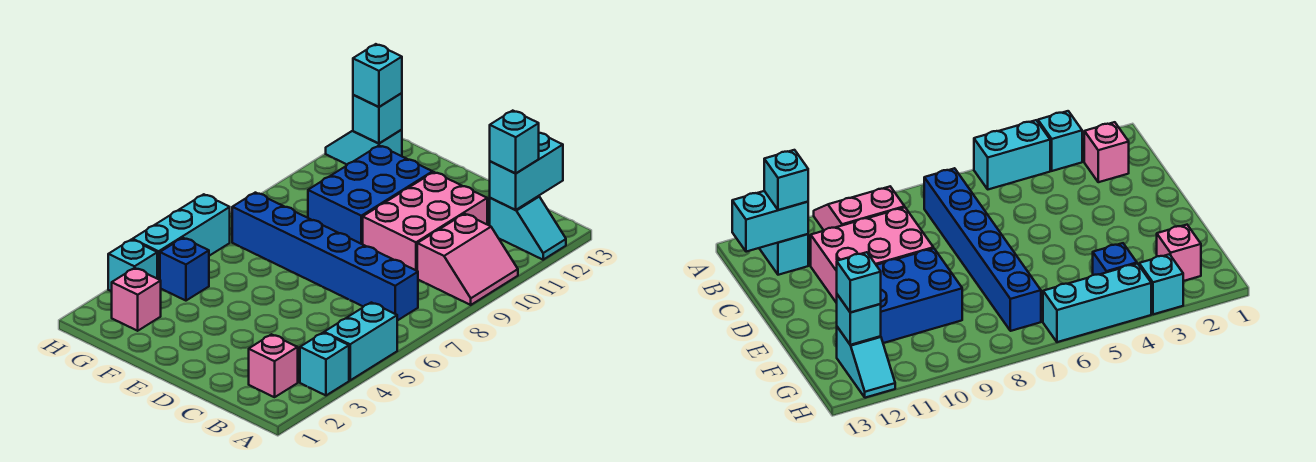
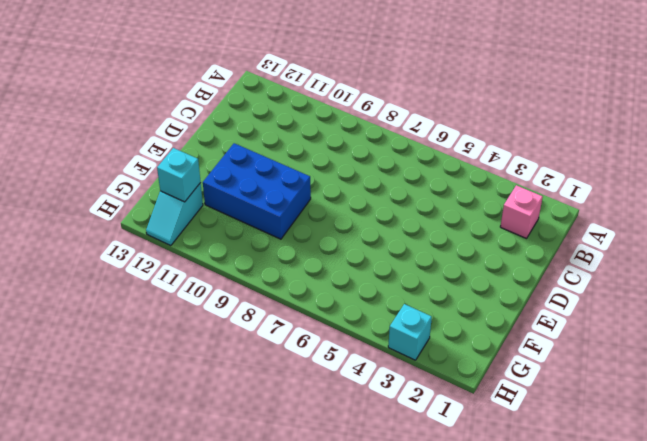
none -> cyan brick A3 level 1
none -> cyan brick A4:A5 level 1
none -> pink slope A9:B10 level 1 top B

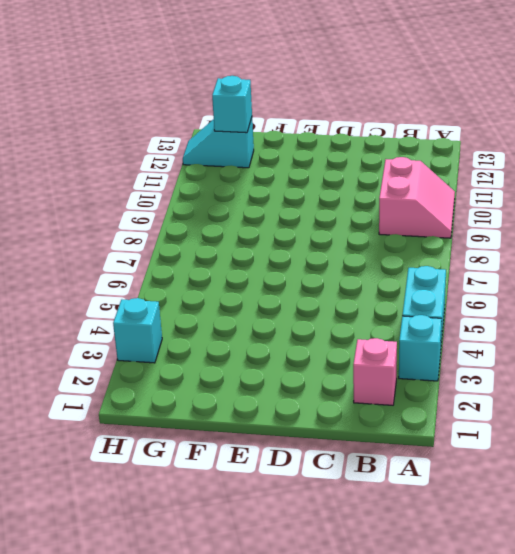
none -> cyan slope A12:B12 level 1 top B
none -> blue brick B7:G7 level 1
none -> pink brick C9:D11 level 1

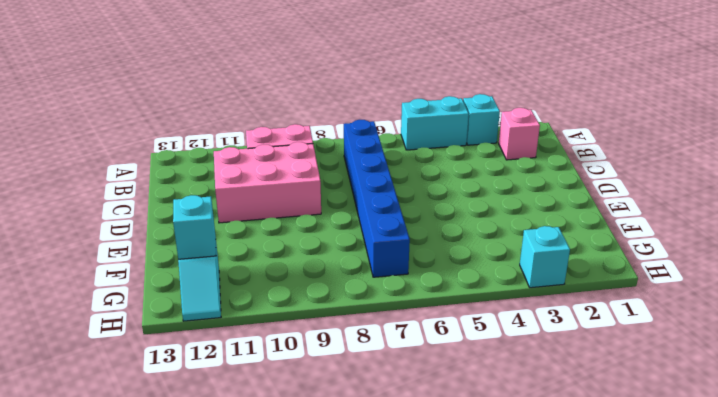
none -> cyan slope A12:B12 level 1 top B
none -> blue brick E9:F11 level 1
none -> pink brick G2 level 1

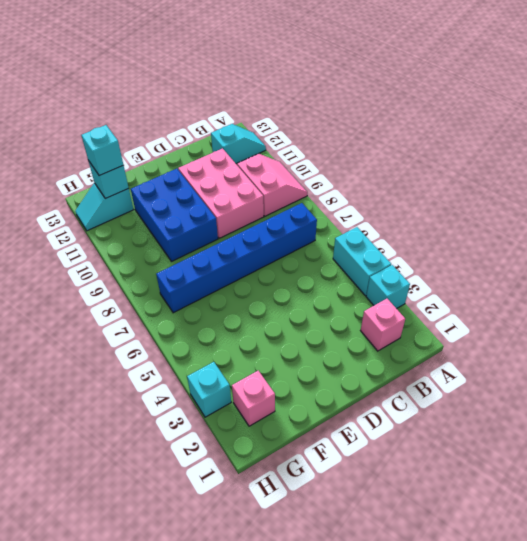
none -> blue brick G4 level 1
none -> cyan brick H4:H6 level 1
none -> cyan brick B12:B13 level 2

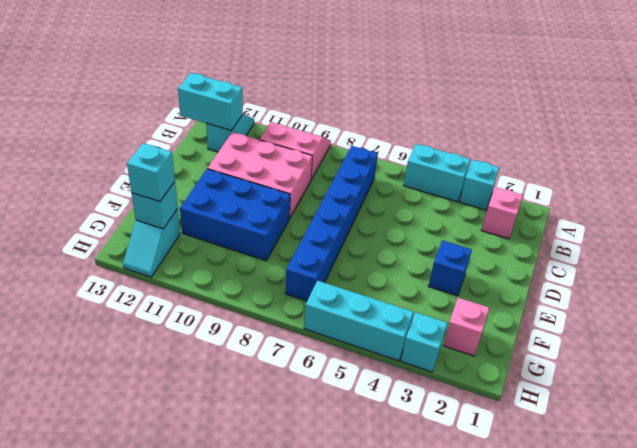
blue brick E3 level 1 -> blue brick G4 level 1
none -> cyan brick B12 level 3

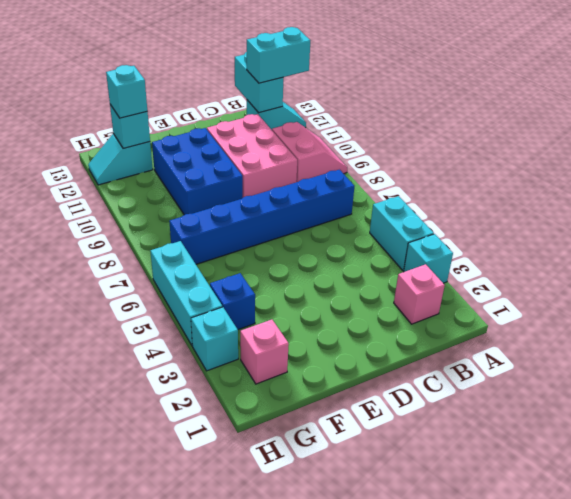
cyan brick A12:B12 level 3 -> cyan brick B12 level 3

